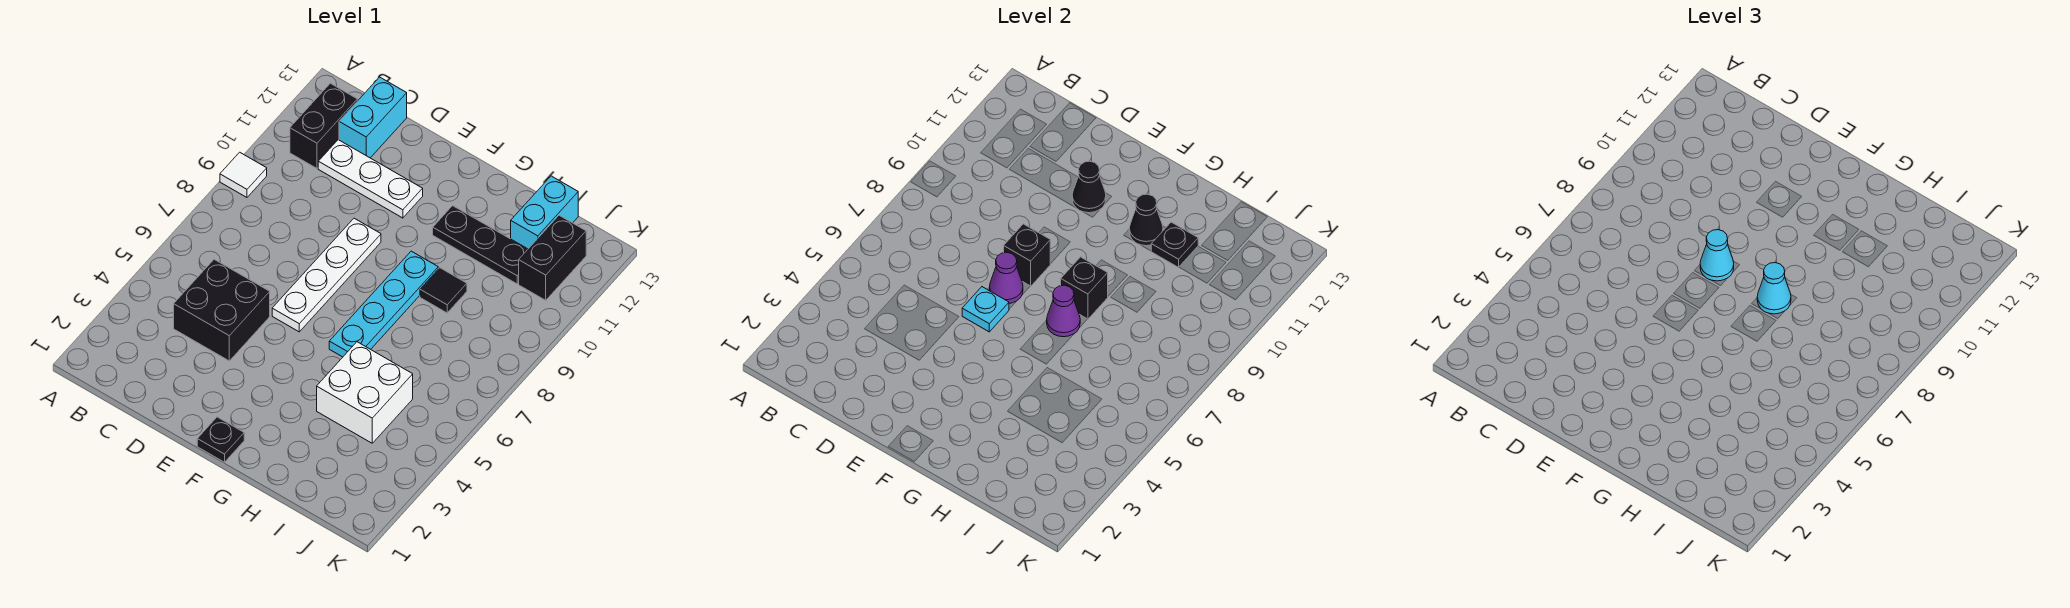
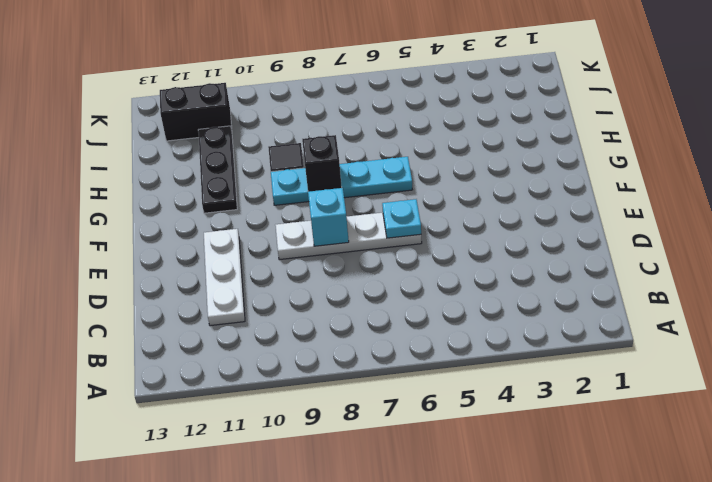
cyan brick E8 level 2 -> black brick E8 level 2
none -> white tile A9 level 1
none -> black brick B11:B12 level 1
none -> black brick C4:D5 level 1

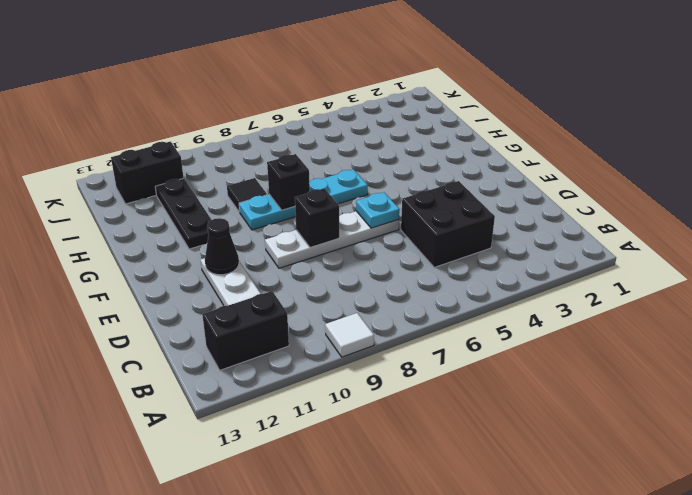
none -> cyan brick C12:C13 level 1
none -> black plate F1 level 1
none -> white brick H4:I5 level 1

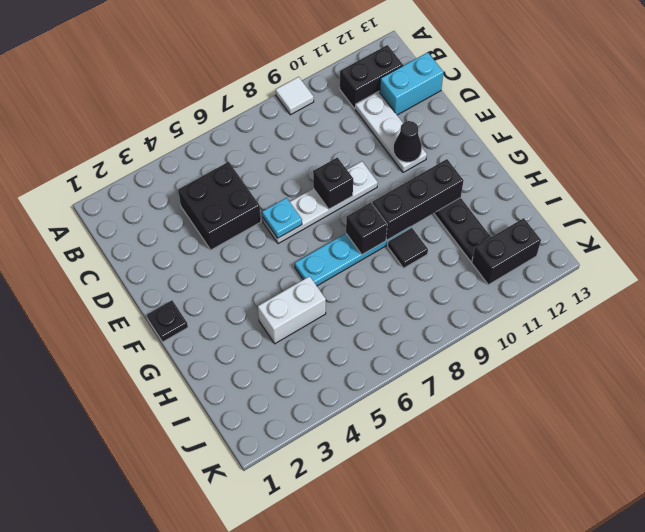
black brick G9:G11 level 2 -> black cone G11 level 2
white brick H4:H5 level 1 -> white brick H4:I5 level 1
none -> cyan brick I12:I13 level 1
none -> purple cone E7 level 2
none -> purple cone G7 level 2

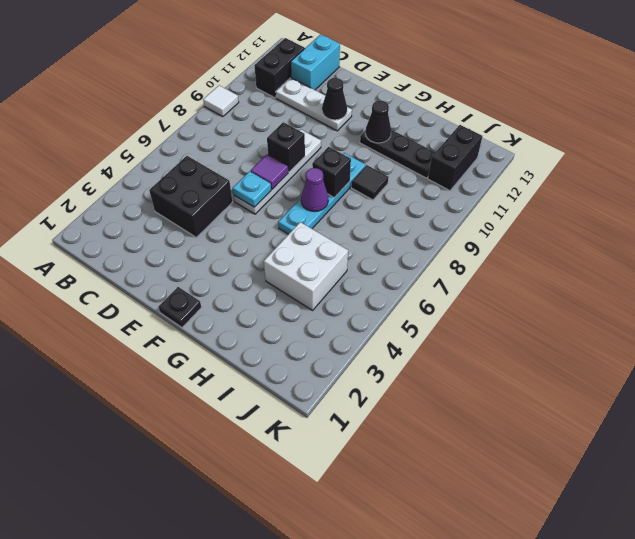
purple tile E7 level 2 -> purple cone E7 level 2
none -> cyan brick I12:I13 level 1
none -> black plate H11 level 2
none -> cyan cone E8 level 3

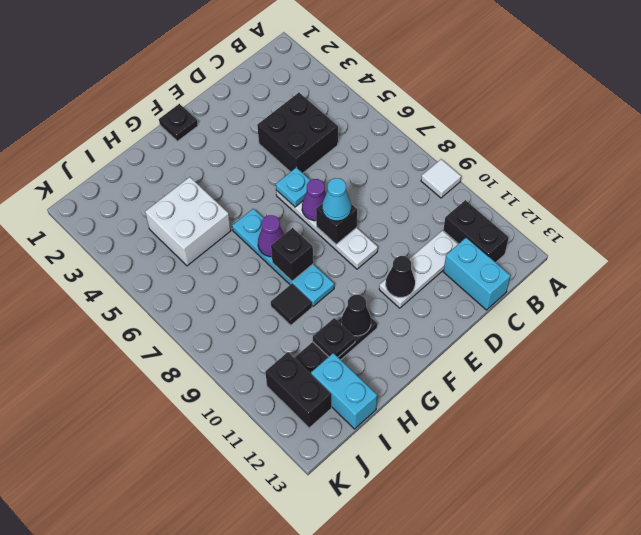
none -> cyan cone G8 level 3

